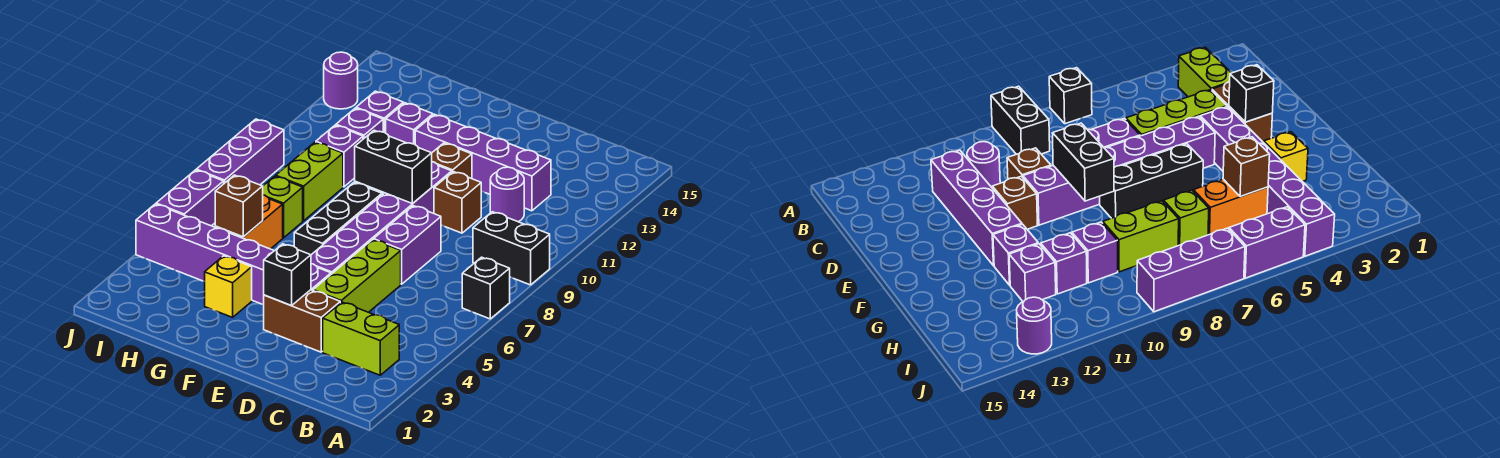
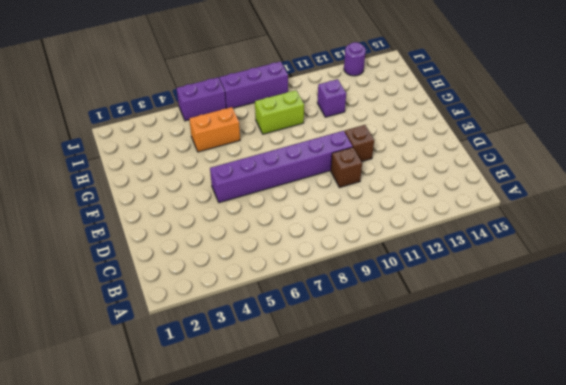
none -> black brick A7 level 1
none -> black brick A9:B9 level 1
none -> lime brick B3:C3 level 1

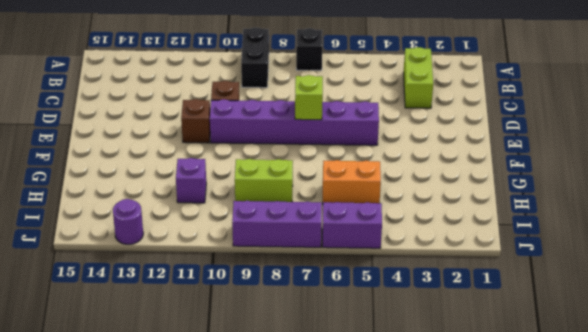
lime brick E7 level 2 -> lime brick H7 level 1
none -> purple round brick C11 level 1
none -> purple brick C12:F12 level 1
none -> brown brick D3:E3 level 1

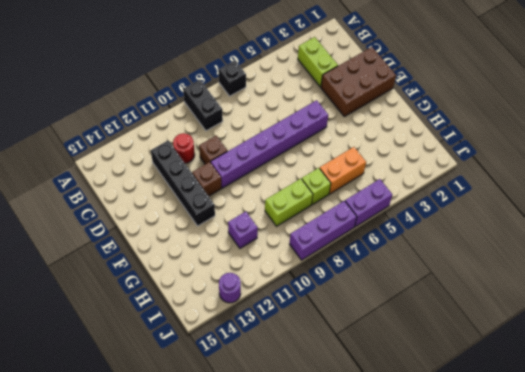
red round brick C11 level 1 -> purple round brick C11 level 1
black brick C12:F12 level 1 -> purple brick C12:F12 level 1
brown brick D1:E3 level 1 -> brown brick D3:E3 level 1
none -> lime brick D4:D6 level 1
none -> purple brick D7:D8 level 1
none -> purple brick E4:J4 level 1

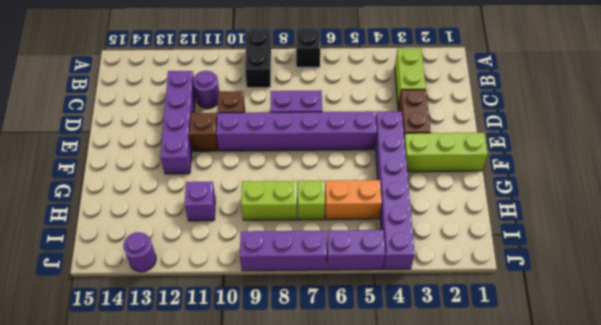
lime brick F1:F3 level 1 -> lime brick D4:D6 level 1
none -> black brick F6:F8 level 1
none -> yellow brick G3 level 1
none -> purple brick G12 level 1

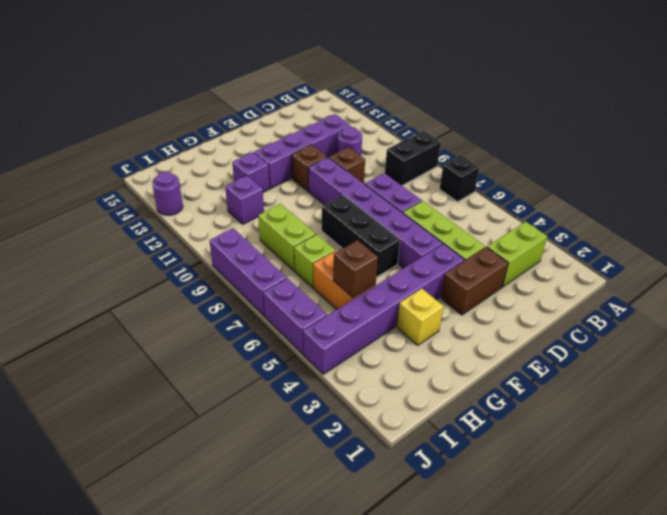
none -> purple brick H10 level 1
none -> purple brick H12 level 1
none -> black brick E3 level 2

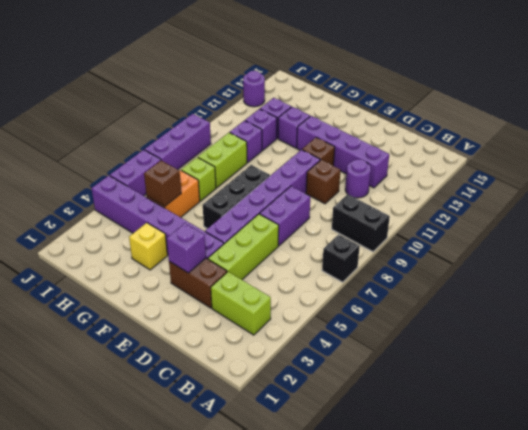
purple brick E3 level 2 -> black brick E3 level 2
none -> black brick E9:F9 level 2

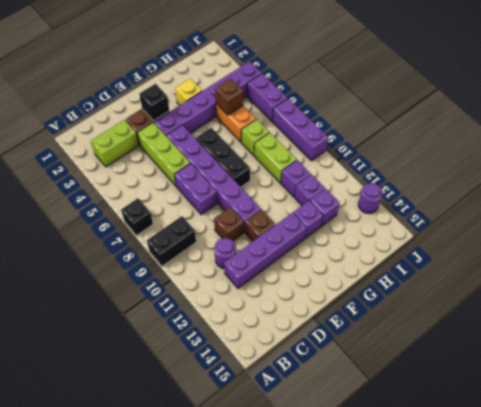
none -> black brick E9:F9 level 2

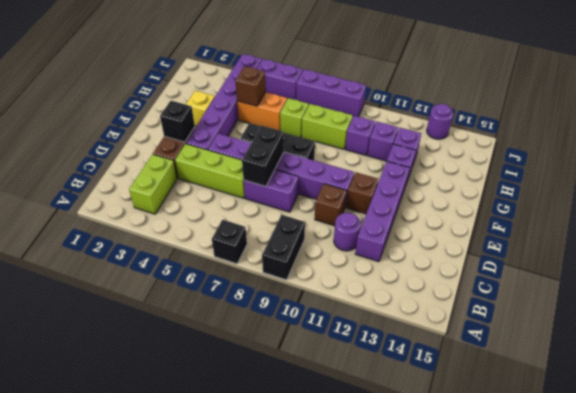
black brick D7:E7 level 2 -> black brick E9:F9 level 2

